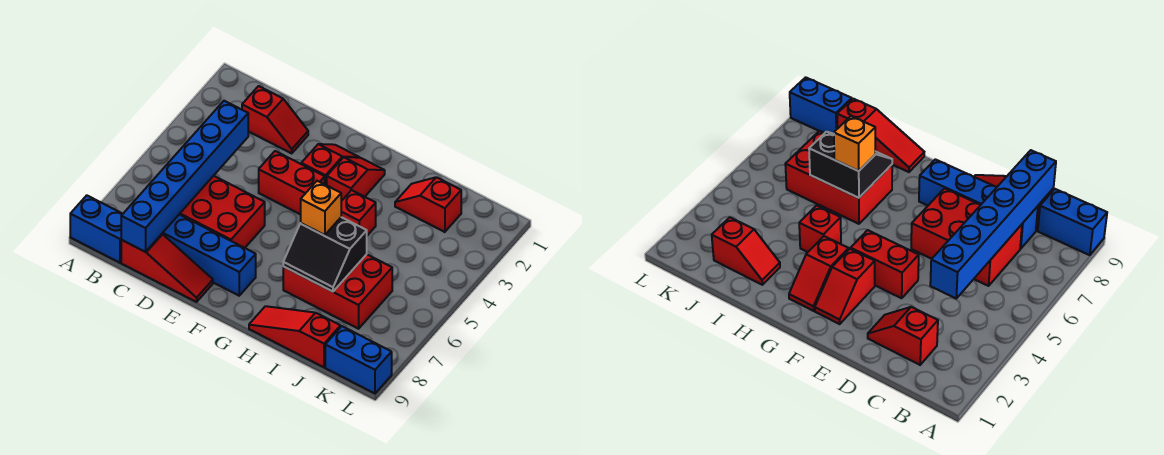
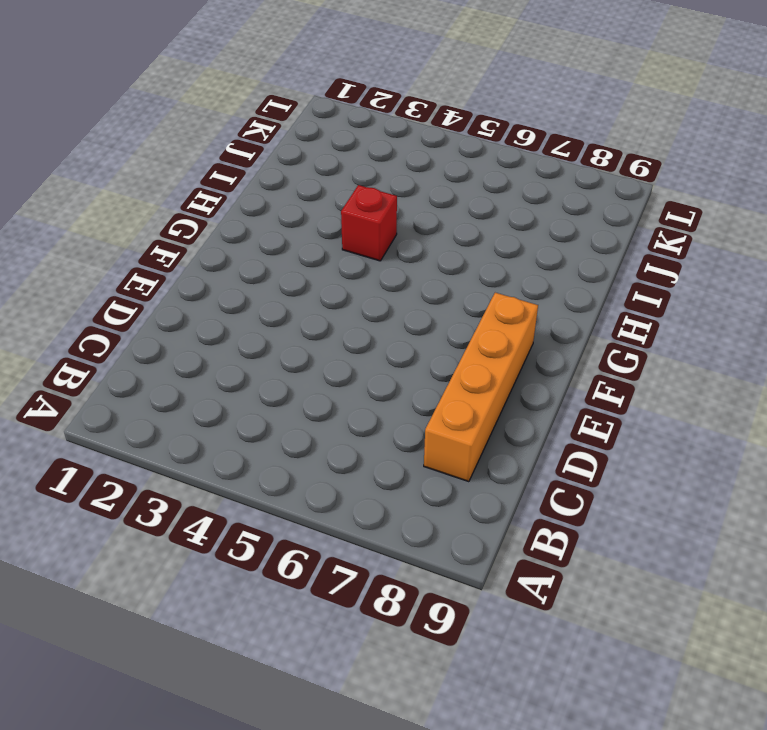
orange brick C8:F8 level 1 -> blue brick C8:F8 level 1
none -> blue brick A9:B9 level 1
none -> red slope C2:D2 level 1 top C
none -> red brick C6:E7 level 1

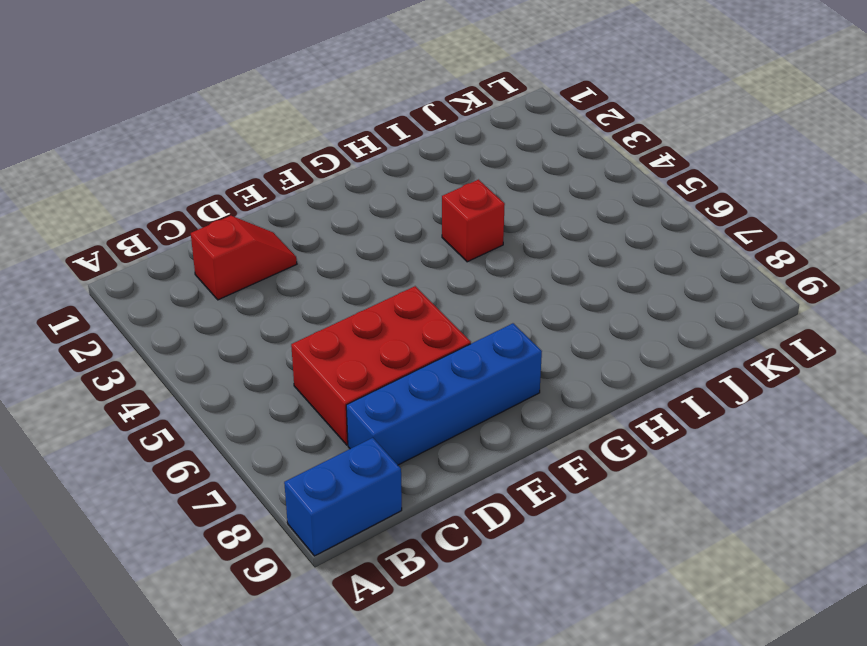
none -> red slope C9:E9 level 1 top C
none -> red brick E4:F4 level 1
none -> red slope F2:F3 level 1 top 3

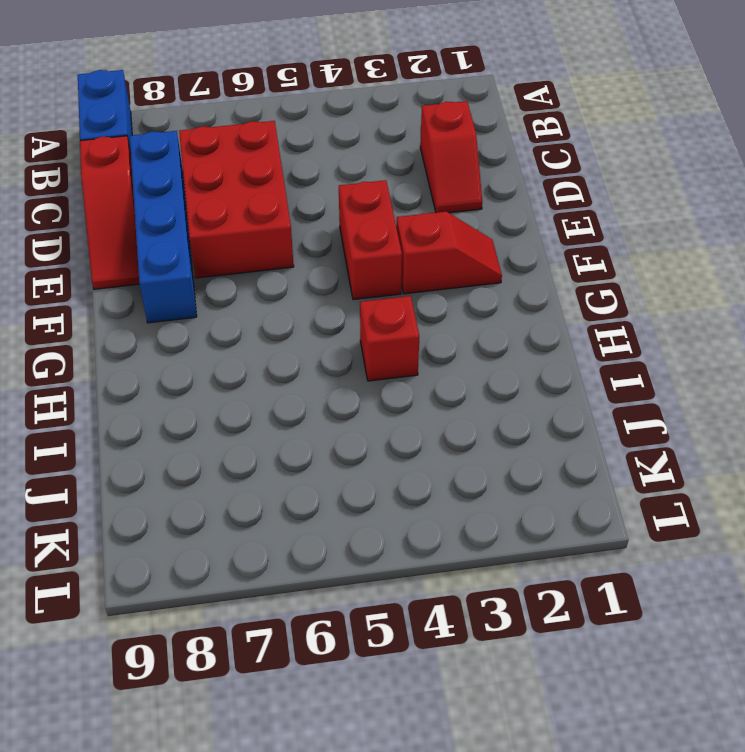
none -> red slope G2:G3 level 1 top 3
none -> red brick H6:J7 level 1
none -> red slope H9:J9 level 1 top J

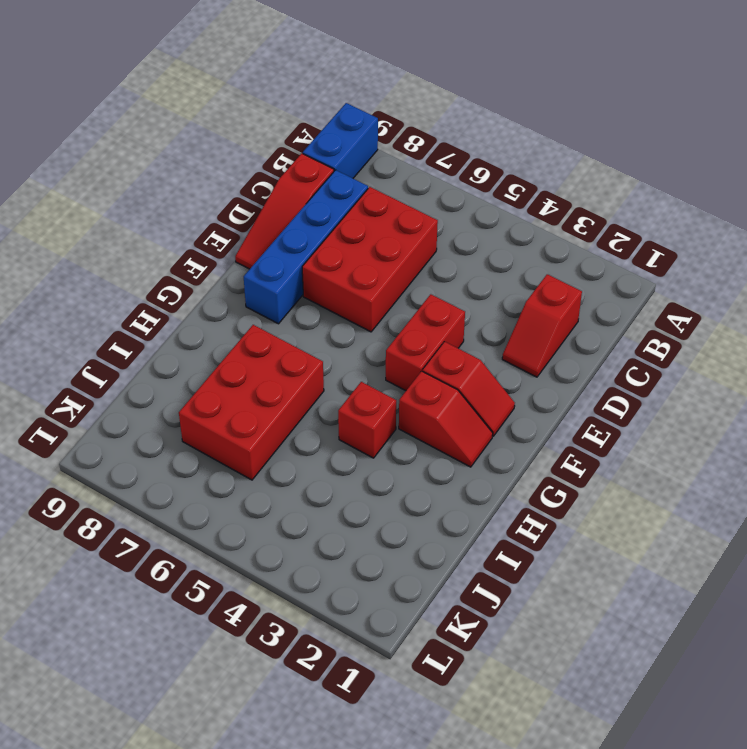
none -> red slope H9:J9 level 1 top J
none -> red slope I2:J2 level 1 top J
none -> blue brick K9:L9 level 1

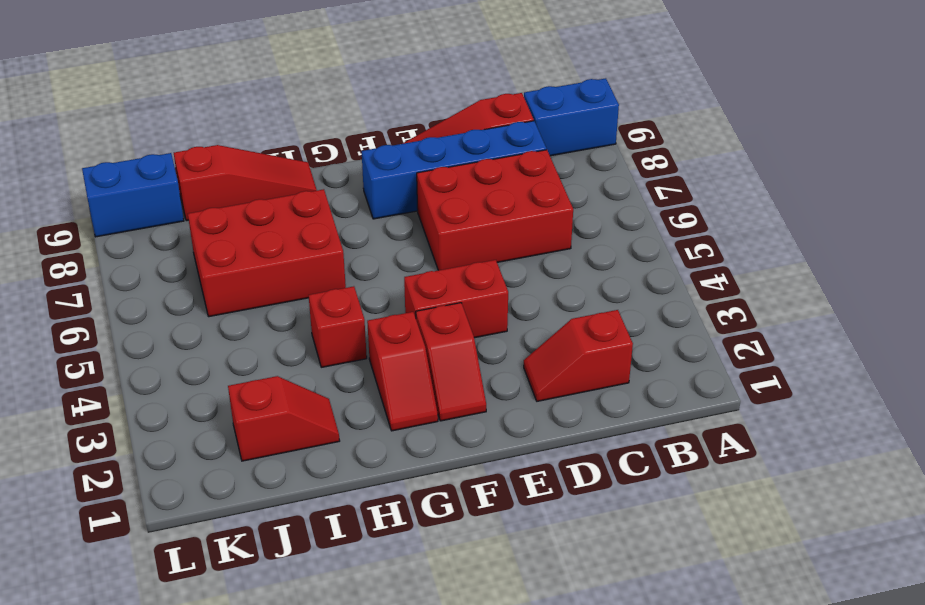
none -> blue brick C4:C9 level 2
none -> black slope H6:I7 level 2 top 6
none -> orange brick H6 level 3

